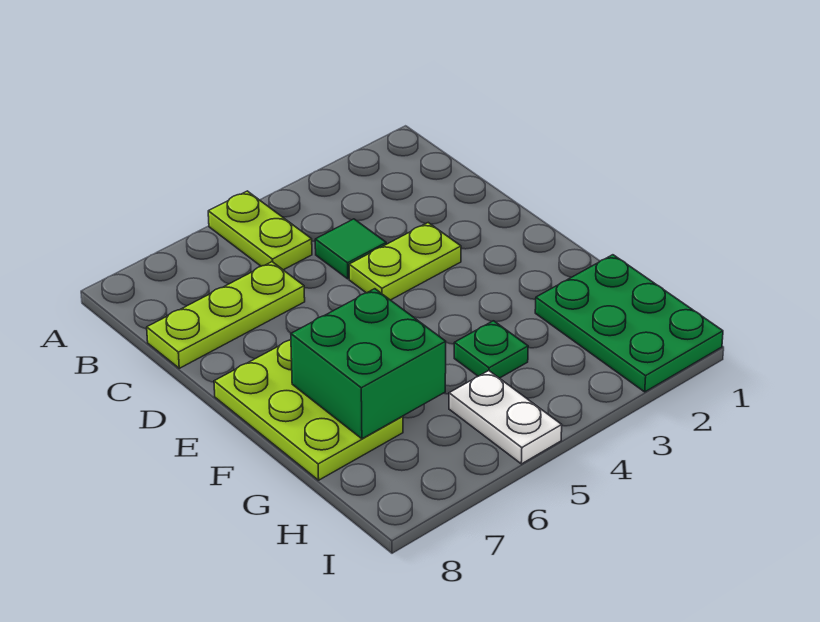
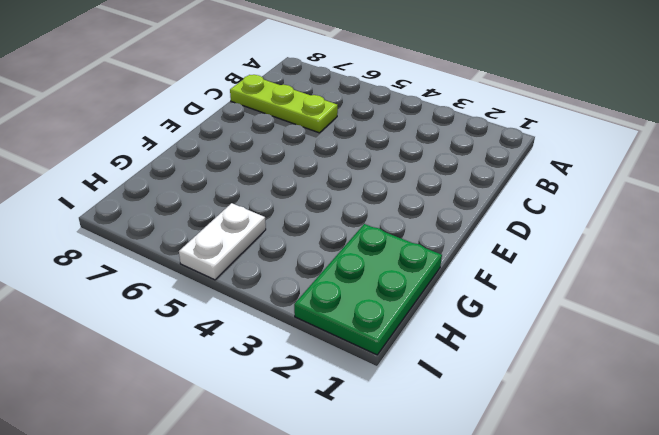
none -> lime plate A5:B5 level 1
none -> green tile C4 level 1

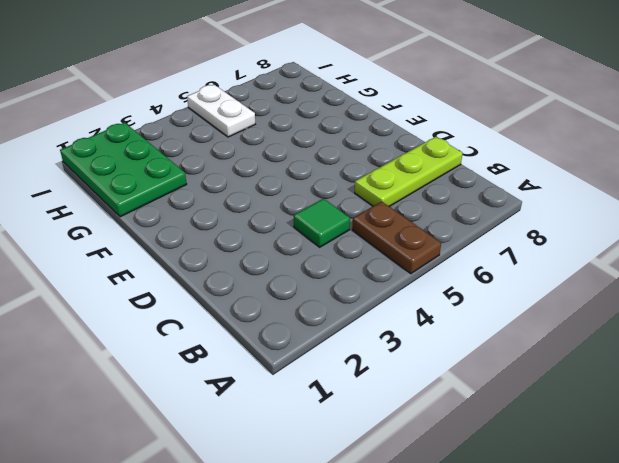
brown plate A5:B5 level 1 -> lime plate A5:B5 level 1
none -> lime plate D3:D4 level 1
none -> lime plate E7:G8 level 1

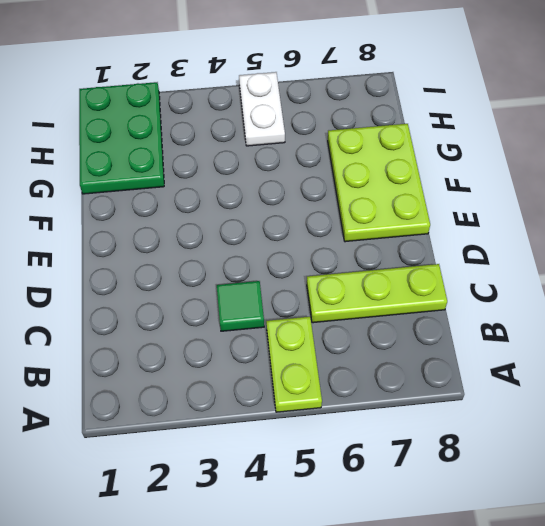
none -> lime plate D3:D4 level 1
none -> green plate G4 level 1

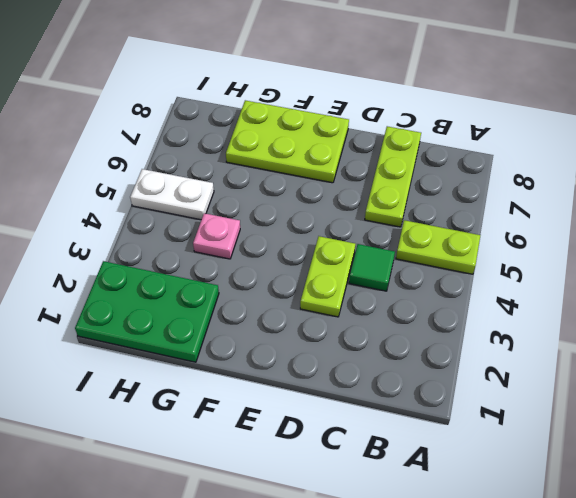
pink plate G4 level 1 -> green plate G4 level 1
none -> green brick F6:G7 level 2

